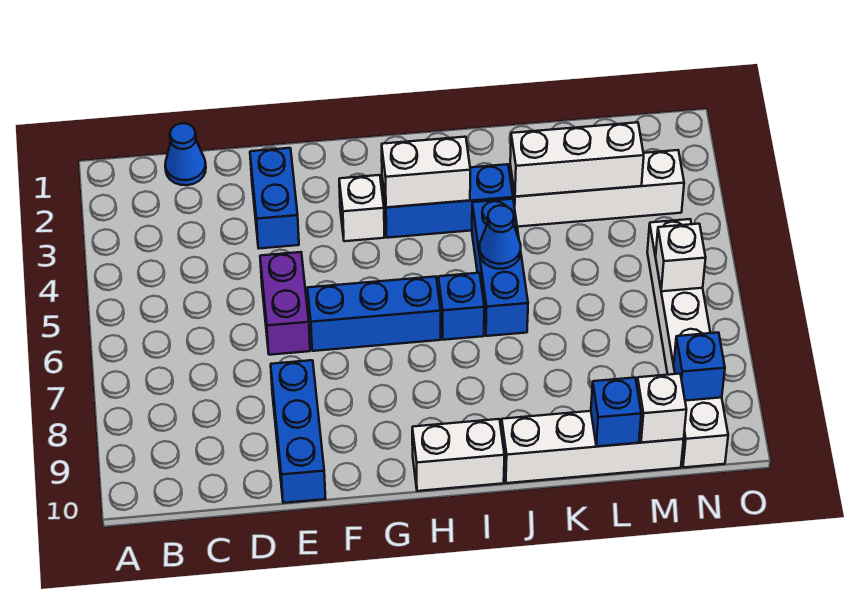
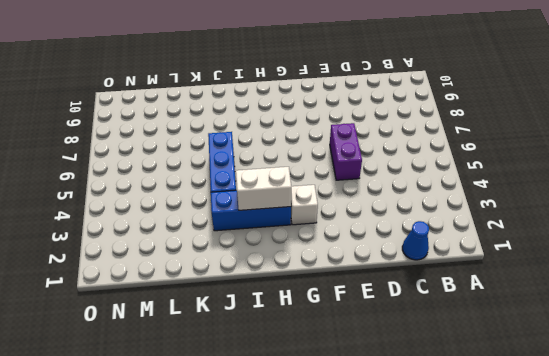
none -> blue brick E2:E3 level 1
none -> blue brick E8:E10 level 1
none -> blue brick F6:H6 level 1

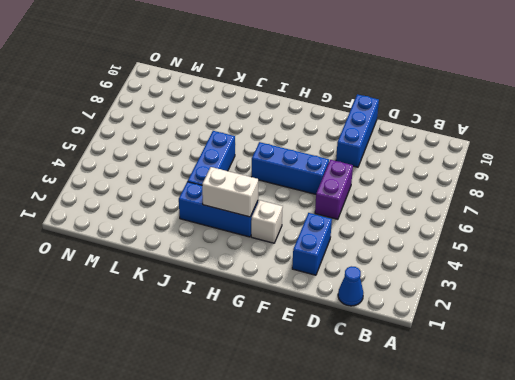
none -> white brick H10:I10 level 1
none -> blue brick I6 level 1
none -> white brick J10:M10 level 1

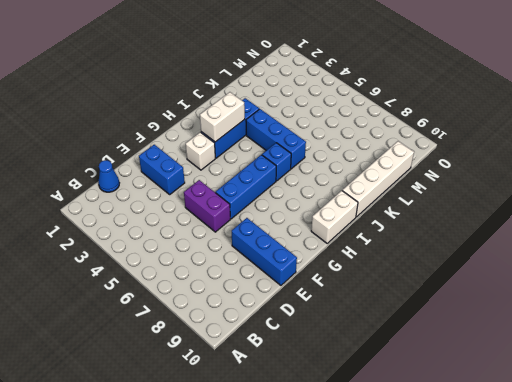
none -> white brick K3:N3 level 1
none -> white brick N5:N10 level 1
none -> blue cone J5 level 2

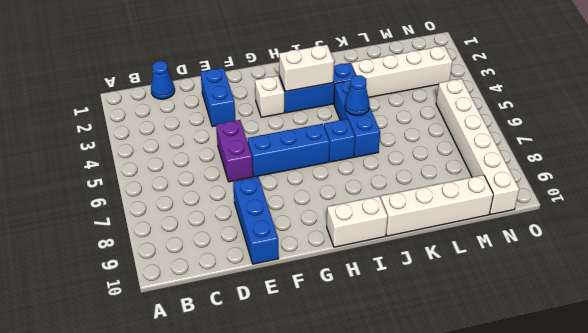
none -> white brick K3:M3 level 2
none -> blue brick L10 level 2
none -> white brick M10 level 2

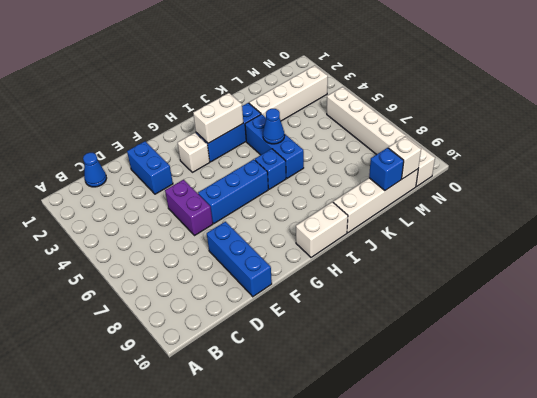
none -> white brick K3:M3 level 2
none -> white brick N6 level 2
none -> blue brick N9 level 2

